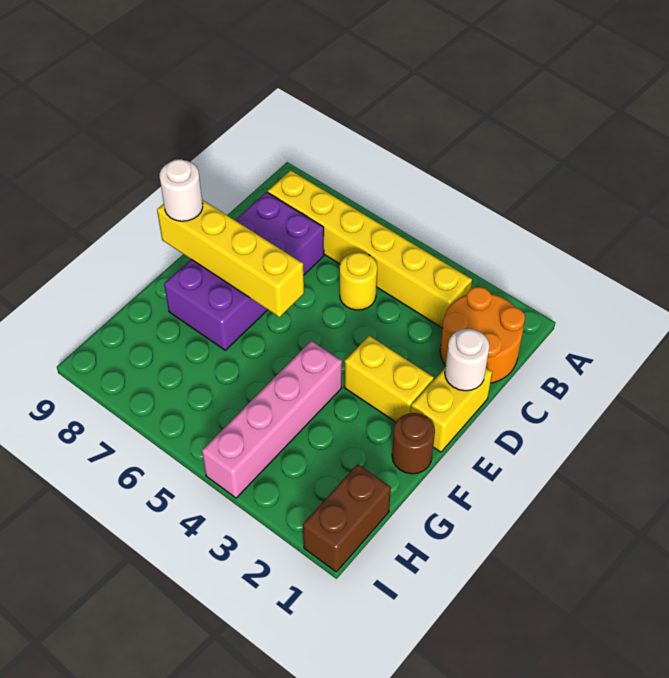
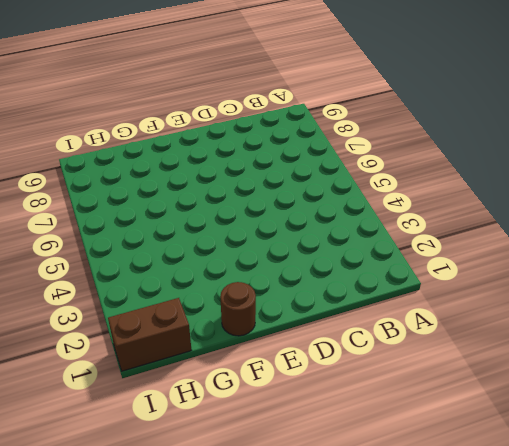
none -> orange round brick B1:C2 level 1
none -> yellow brick B3:B8 level 1
none -> yellow round brick C5 level 1

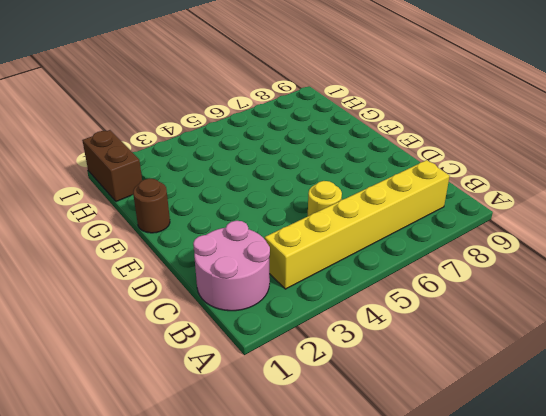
pink round brick B1:C2 level 1 -> orange round brick B1:C2 level 1
none -> purple brick C7:F8 level 1
none -> yellow brick D1:E1 level 1
none -> yellow brick E2:E3 level 1

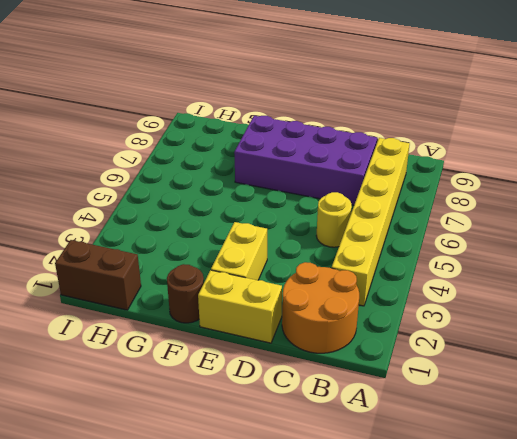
none -> pink brick F4:I4 level 1
none -> white round brick D1 level 2
none -> yellow brick E6:E9 level 2

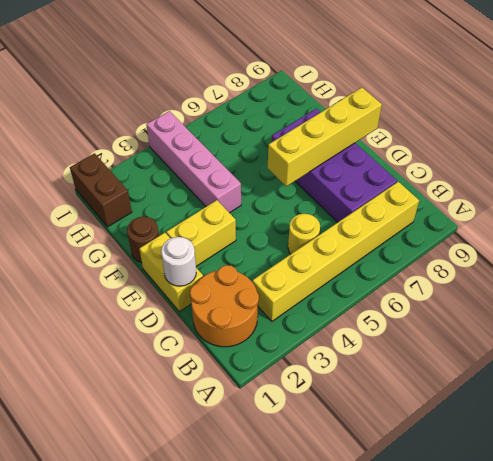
none -> white round brick E9 level 3

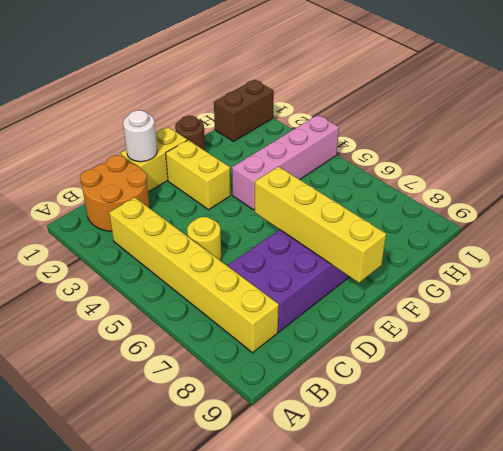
none -> white round brick E9 level 3

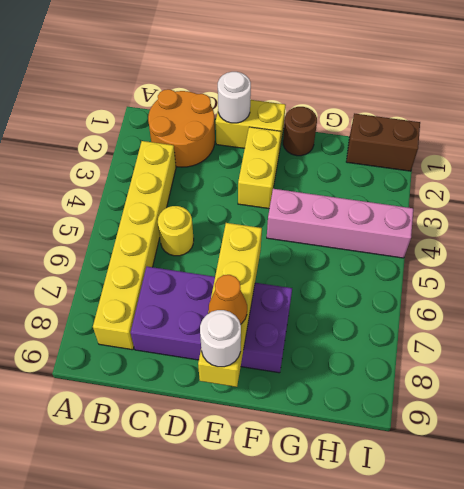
orange cone E8 level 3 -> none

